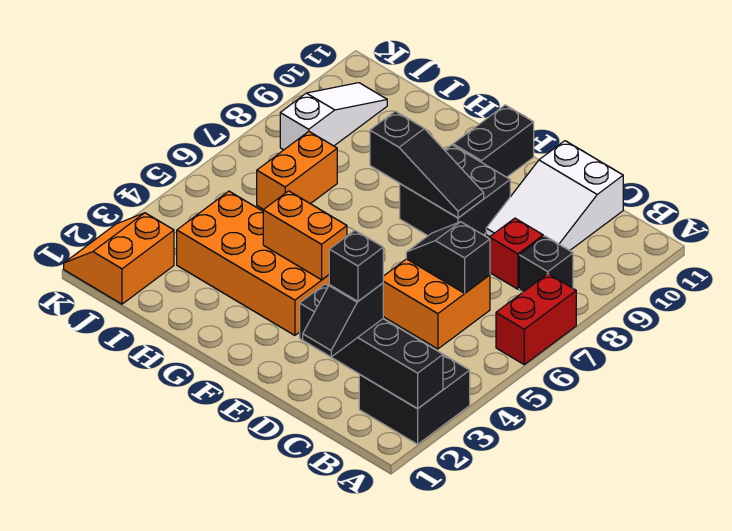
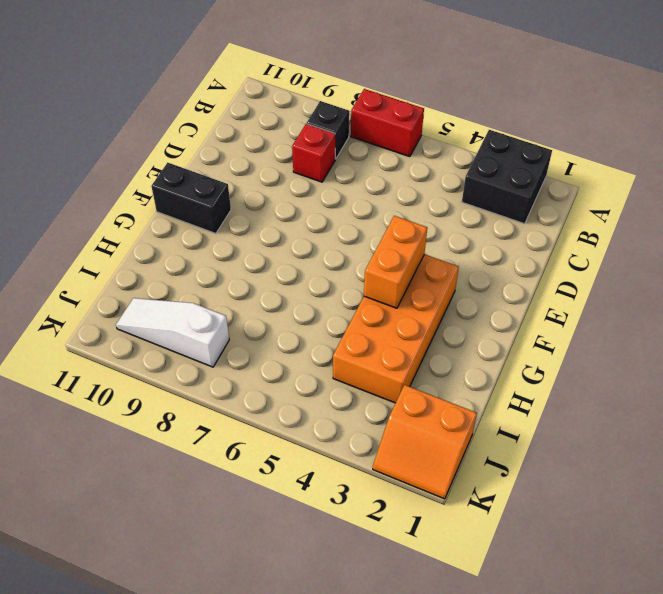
none -> orange brick C5:D6 level 1
none -> white slope C9:D11 level 1 top 11
none -> black brick E8:F9 level 1

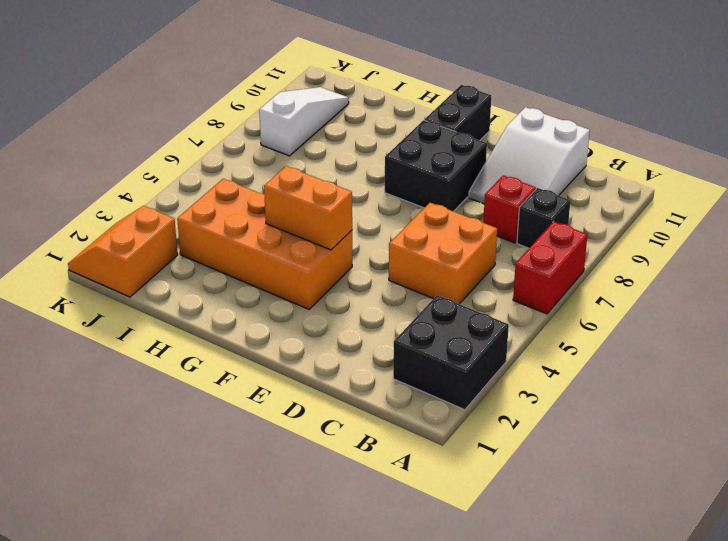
none -> orange brick I6:I7 level 1
none -> black brick A2:D2 level 2
none -> black slope C6:D6 level 2 top C

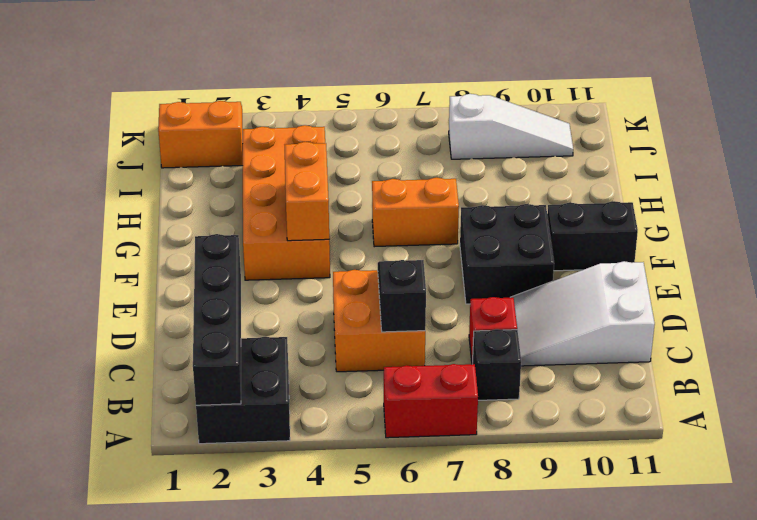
orange brick G6:G7 level 1 -> orange brick I6:I7 level 1
none -> black slope E8:G8 level 2 top G
none -> black slope C1:C2 level 3 top 2
none -> black brick C2 level 4

